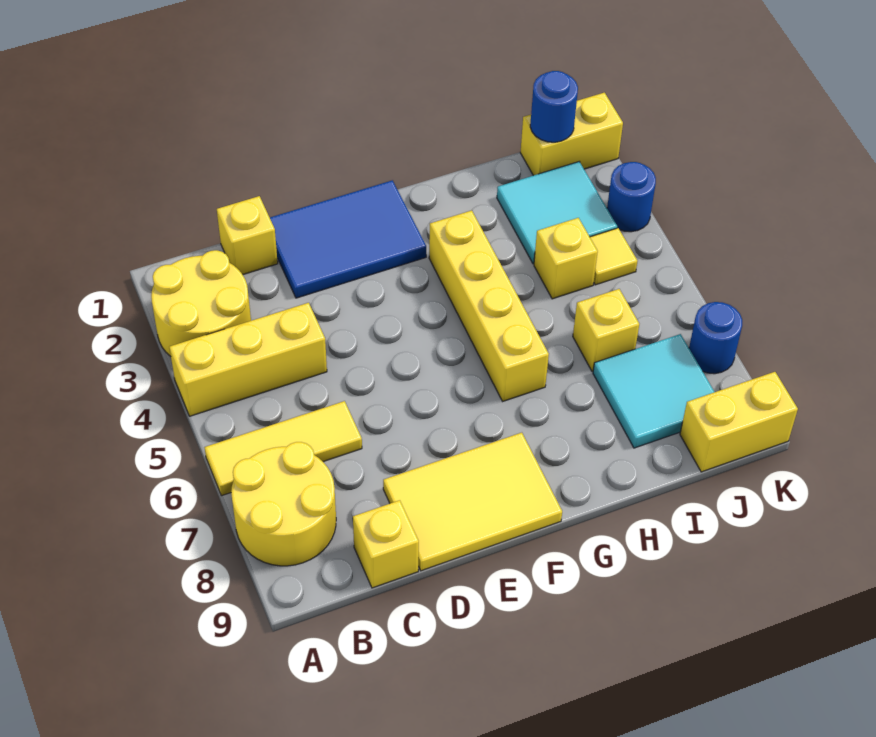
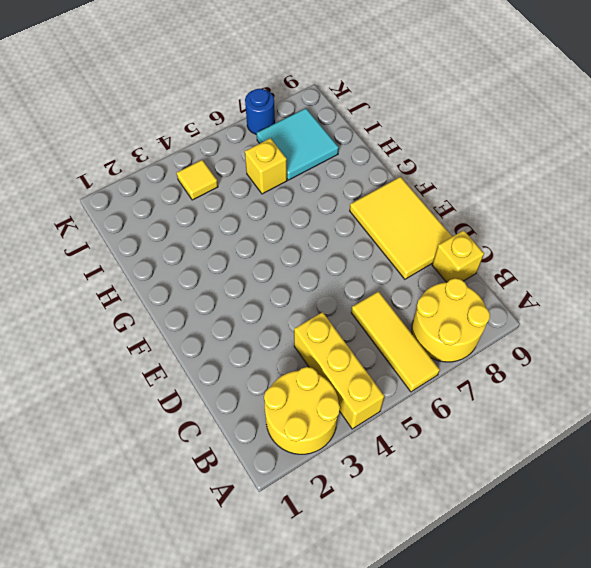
none -> yellow brick C1 level 1
none -> blue tile D1:F2 level 1
none -> yellow brick G3:G6 level 1

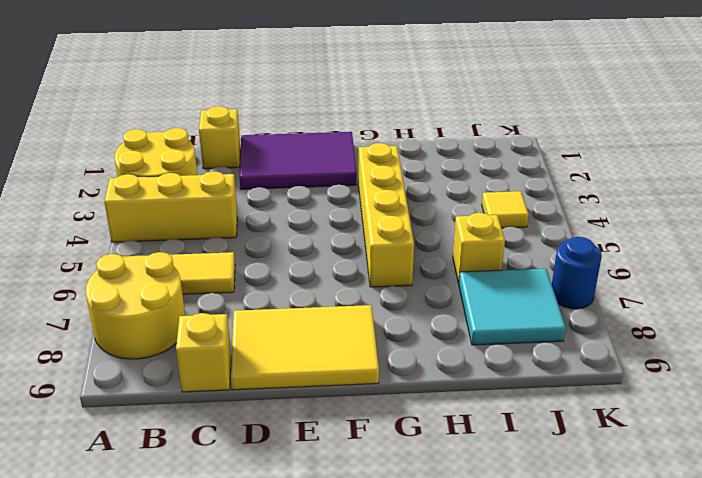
purple tile D1:F2 level 1 -> blue tile D1:F2 level 1
none -> cyan tile I2:J3 level 1
none -> yellow brick I4 level 1
none -> yellow brick J1:K1 level 1

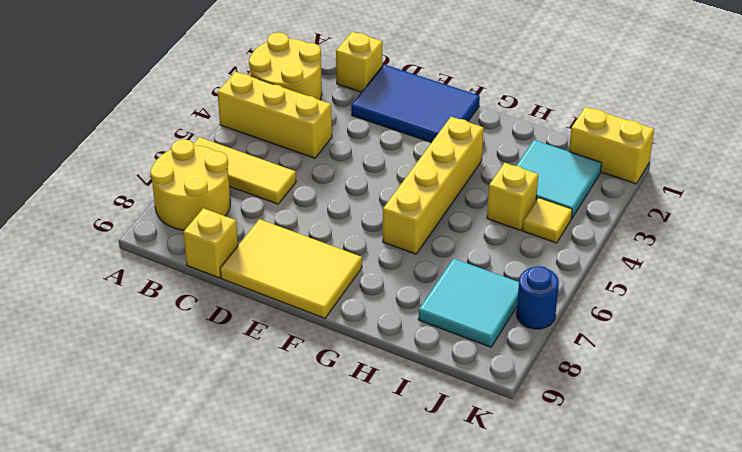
none -> yellow brick I6 level 1
none -> yellow brick J9:K9 level 1
none -> blue round brick K3 level 1

